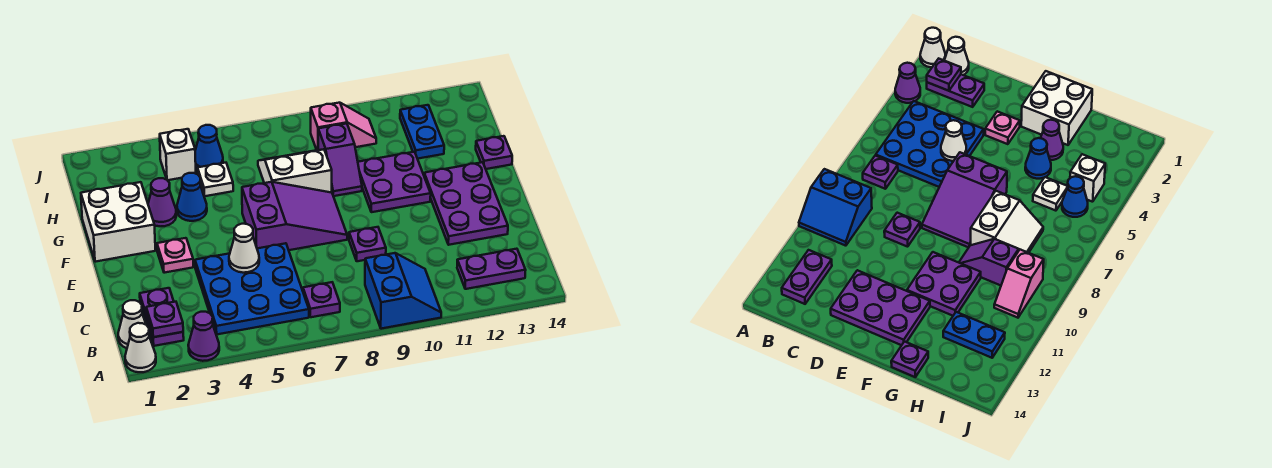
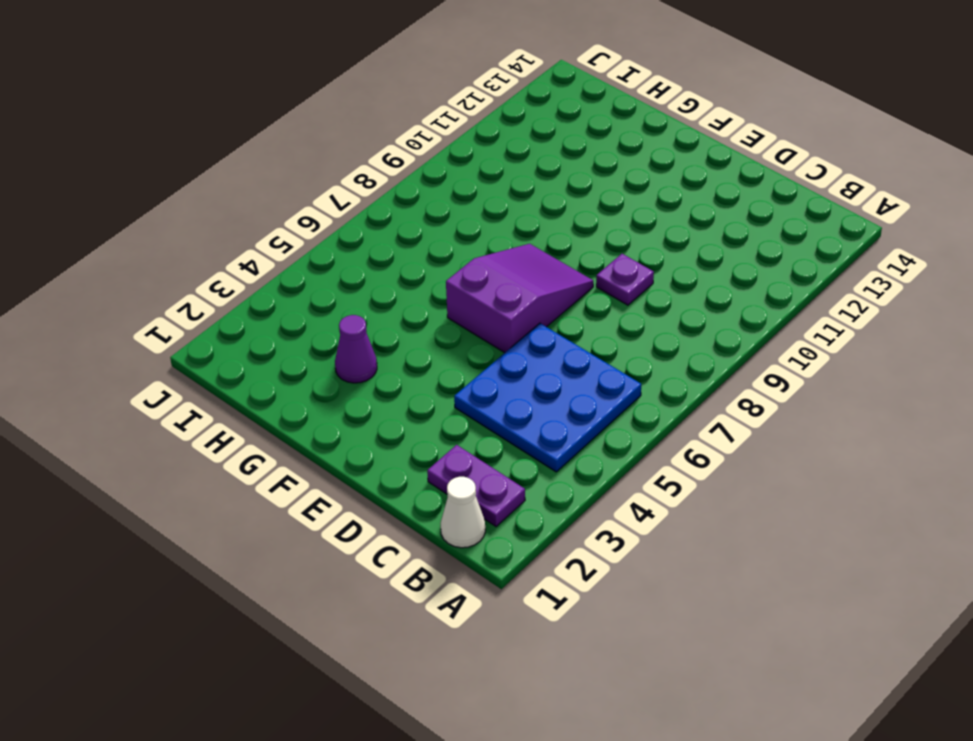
none -> white cone A1 level 1
none -> purple cone A3 level 1
none -> blue slope A9:B10 level 1 top 9

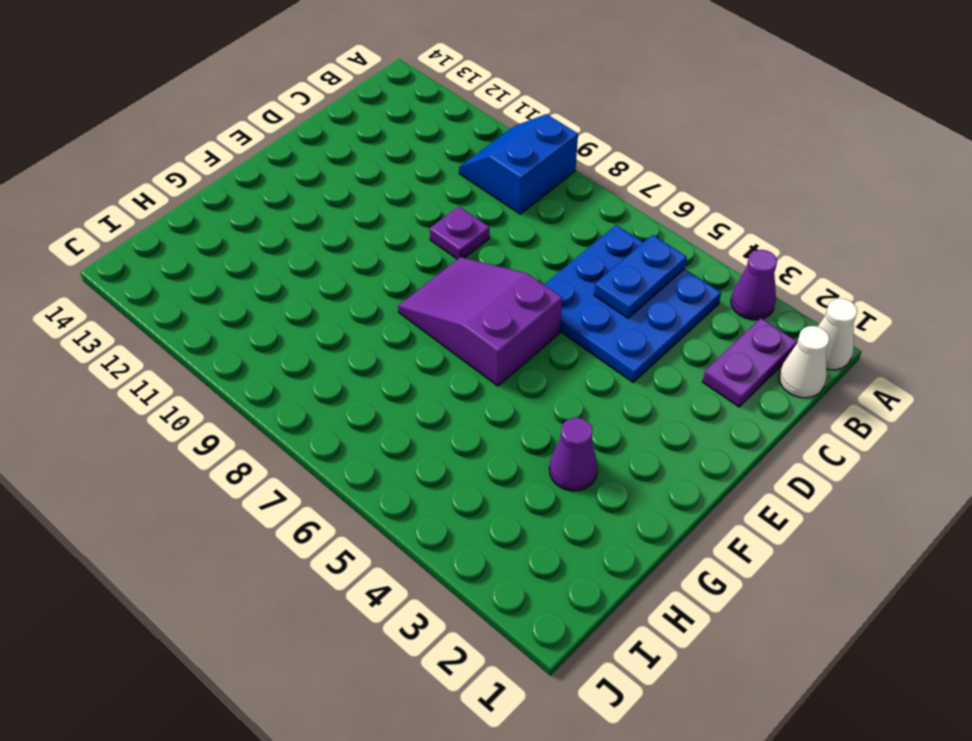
blue plate B5:C5 level 2 -> blue plate H12:I12 level 1
none -> purple plate B7 level 1
none -> purple plate B12:B13 level 1
none -> purple plate D12:F13 level 1

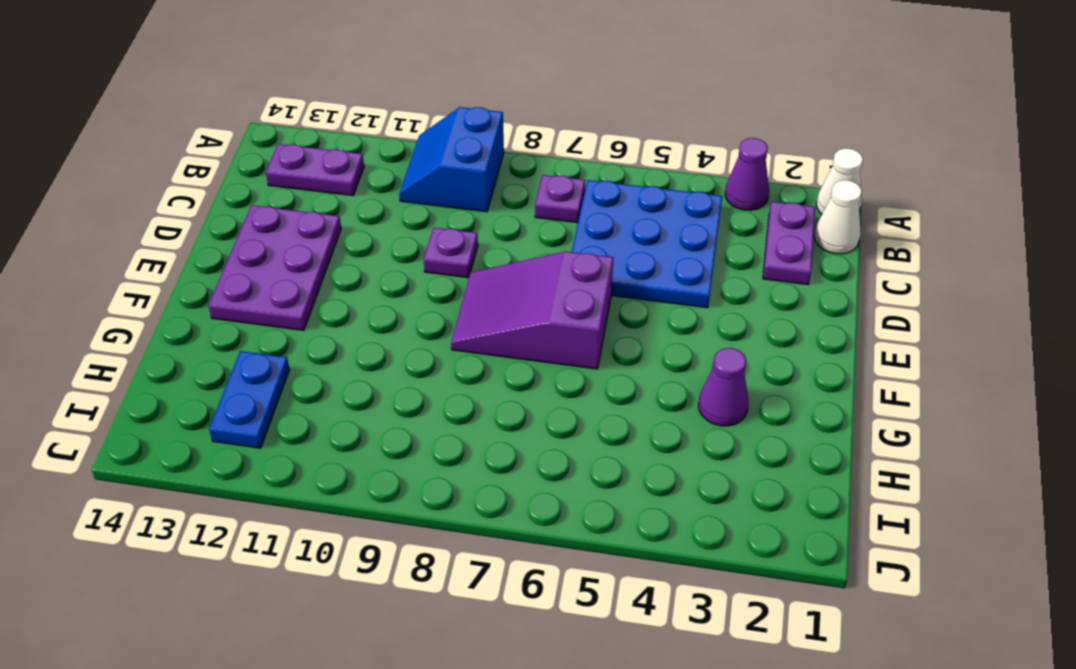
none -> pink plate E3 level 1
none -> white brick F1:G2 level 1
none -> purple plate F10:G11 level 1

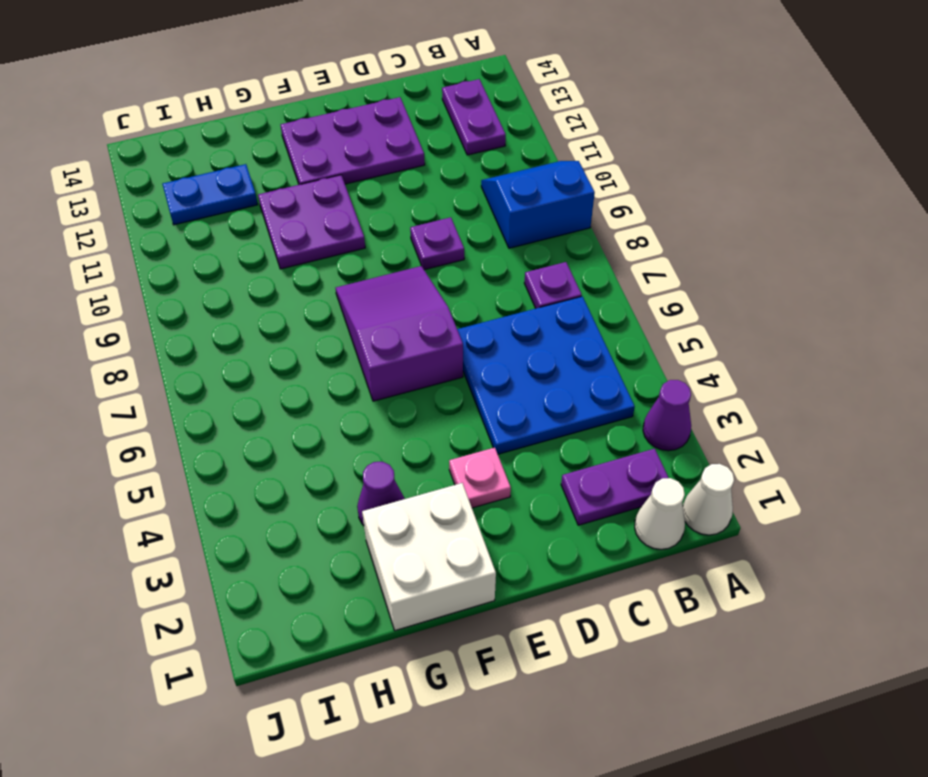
none -> blue cone G4 level 1
none -> white slope G7:H8 level 1 top G
none -> purple slope G9:H9 level 1 top H

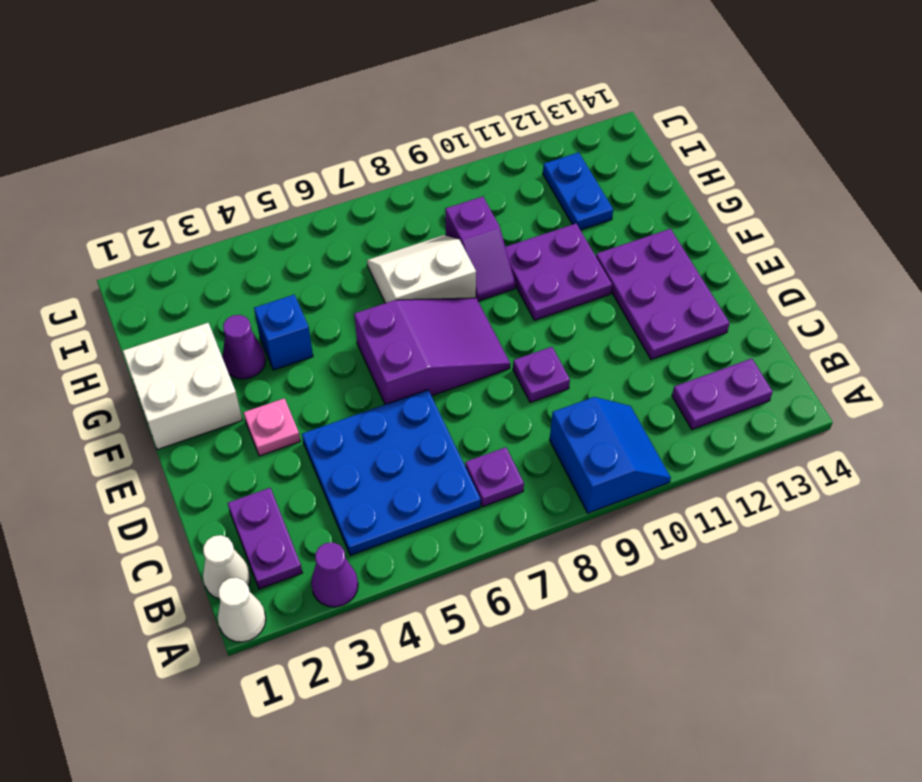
blue brick G4 level 1 -> blue cone G4 level 1
none -> purple plate G14 level 1
none -> white plate H5 level 1
none -> white brick I4 level 1

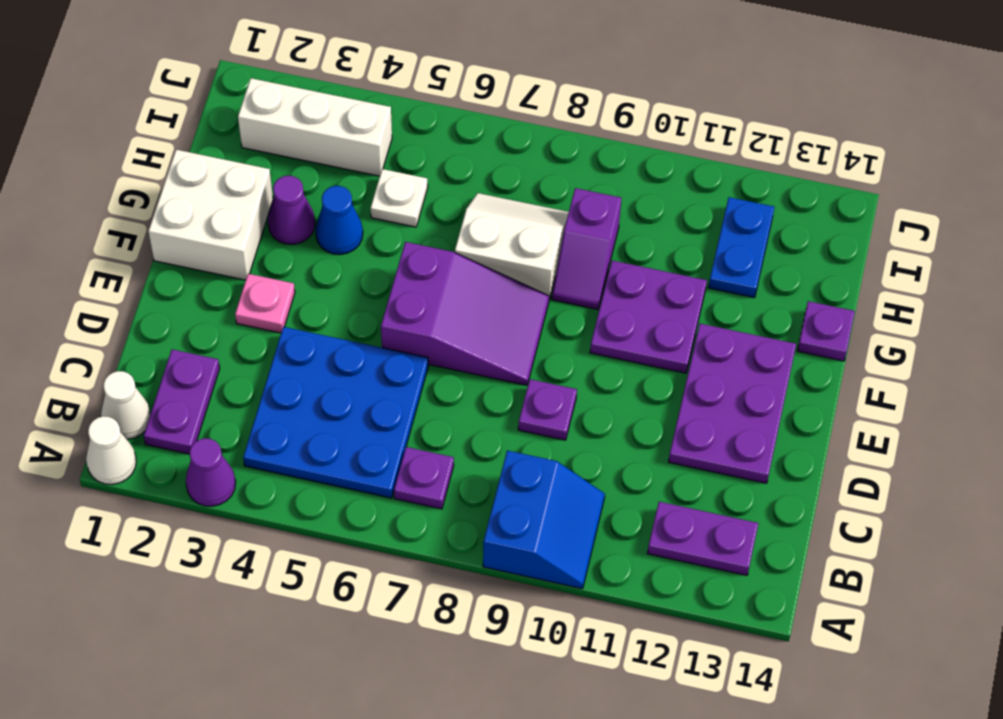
white brick I2:I4 level 1 -> white brick I4 level 1
none -> blue cone I5 level 1
none -> pink slope I9:I10 level 1 top 9
none -> purple plate B2 level 2

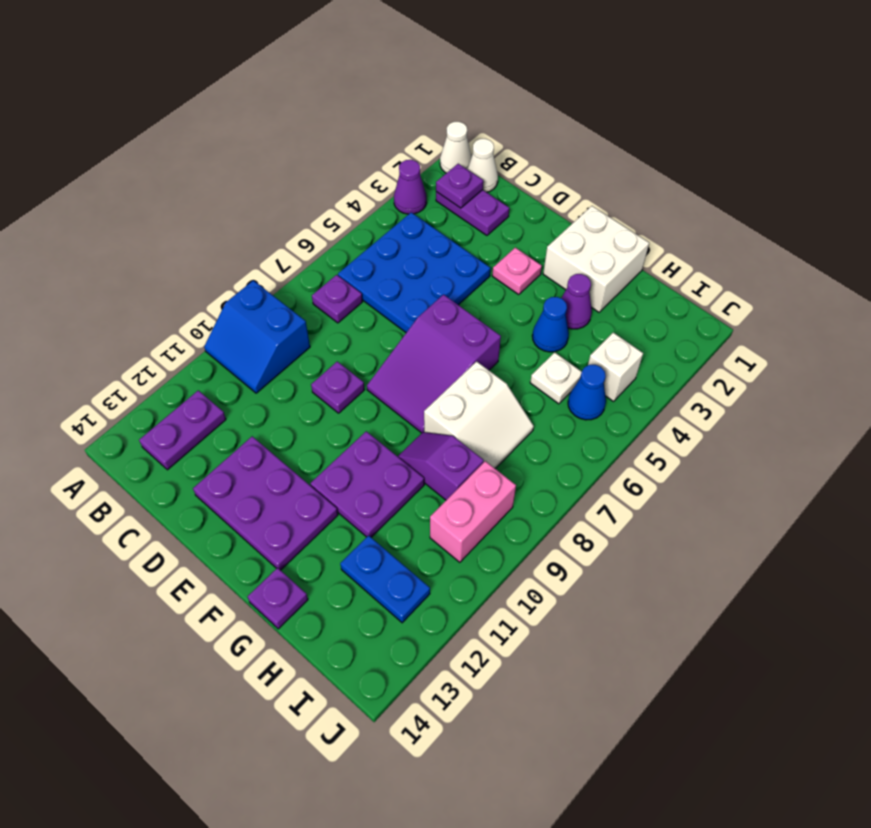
pink brick I9:I10 level 1 -> pink slope I9:I10 level 1 top 9
none -> white cone D5 level 2

